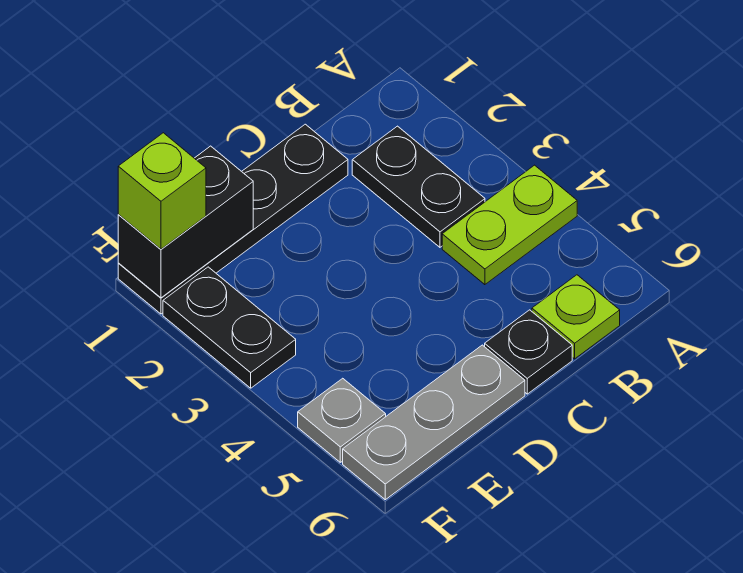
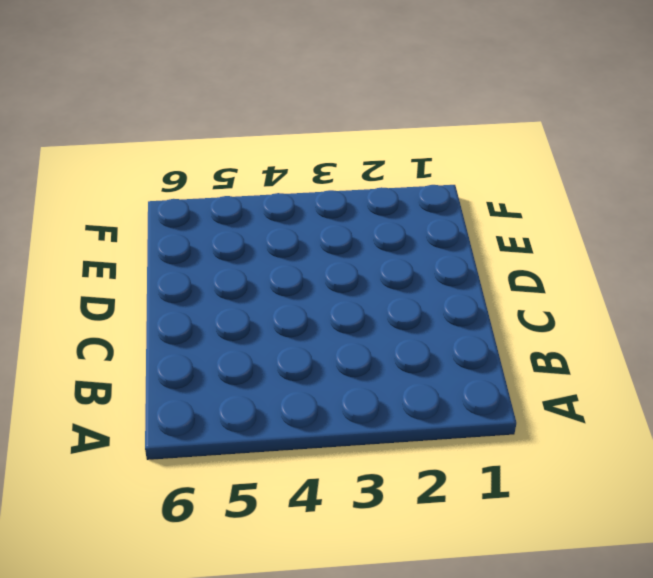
none -> lime plate A4:B4 level 1
none -> black plate B2:B3 level 1

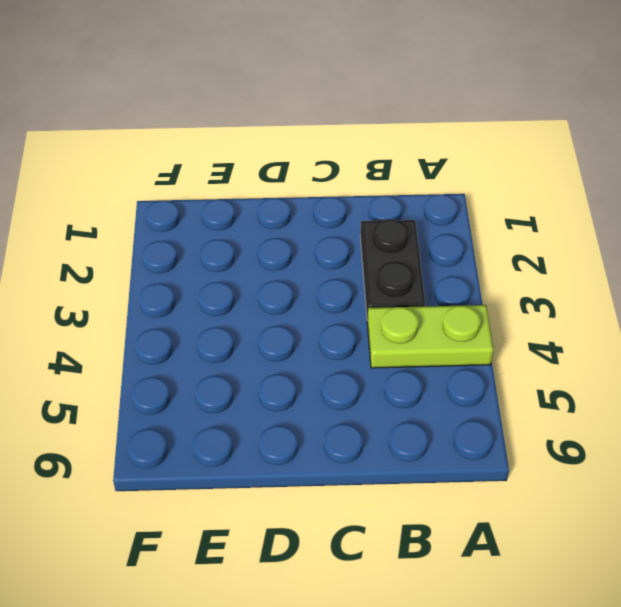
none -> lime plate B6 level 1
none -> black plate C1:F1 level 1

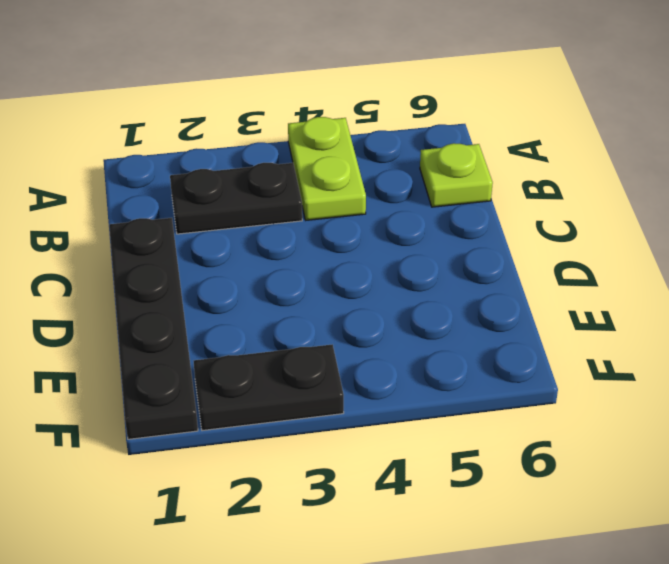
none -> black plate C6 level 1
none -> grey plate D6:F6 level 1

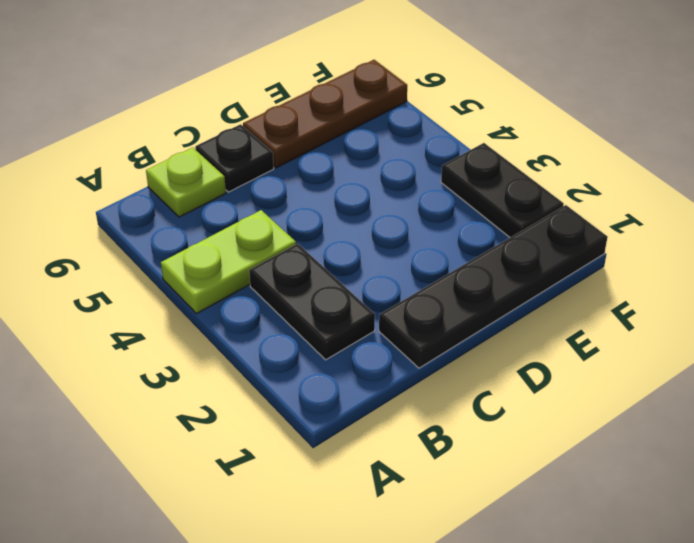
brown plate D6:F6 level 1 -> grey plate D6:F6 level 1
none -> grey plate F5 level 1
none -> black brick E1:F1 level 2

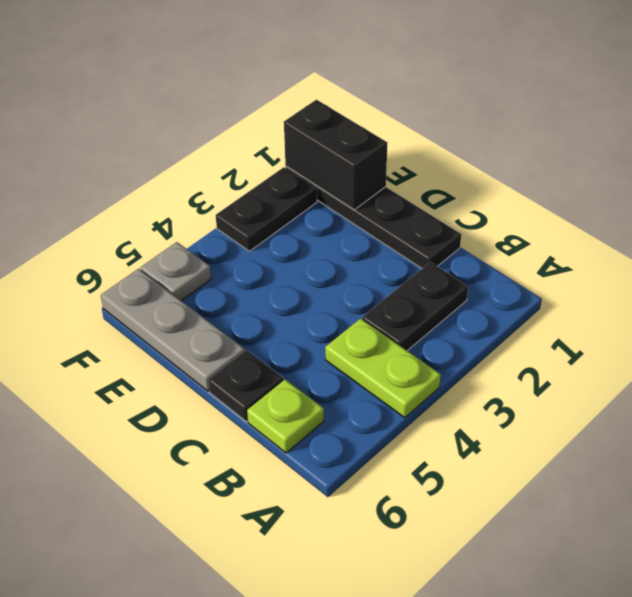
none -> lime brick F1 level 3

